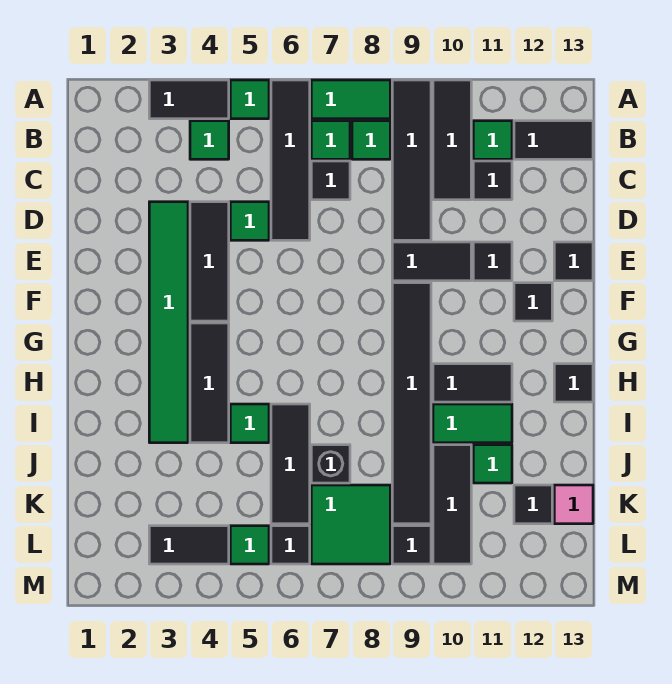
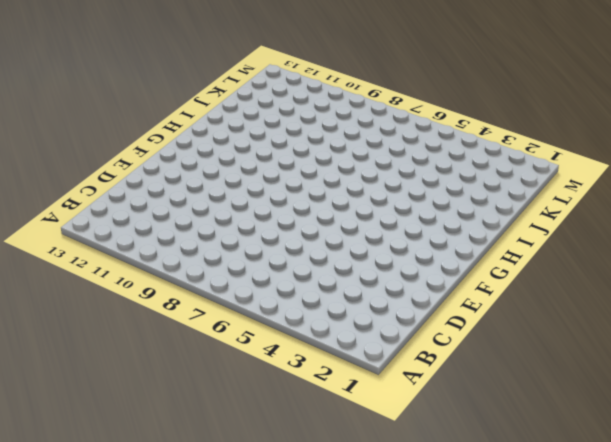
none -> black tile A3:A4 level 1
none -> green tile A5 level 1
none -> black tile A6:D6 level 1
none -> green tile A7:A8 level 1

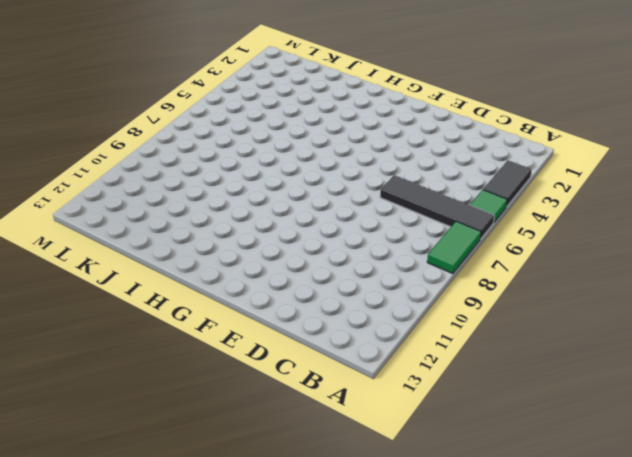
none -> black tile A9:D9 level 1
none -> black tile A10:C10 level 1
none -> green tile B4 level 1
none -> green tile B7 level 1

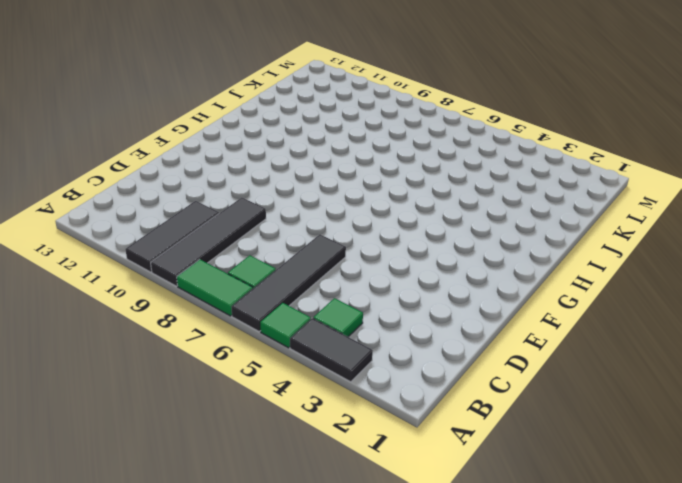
none -> green tile B8 level 1
none -> green tile B11 level 1
none -> black tile B12:B13 level 1
none -> black tile C7 level 1

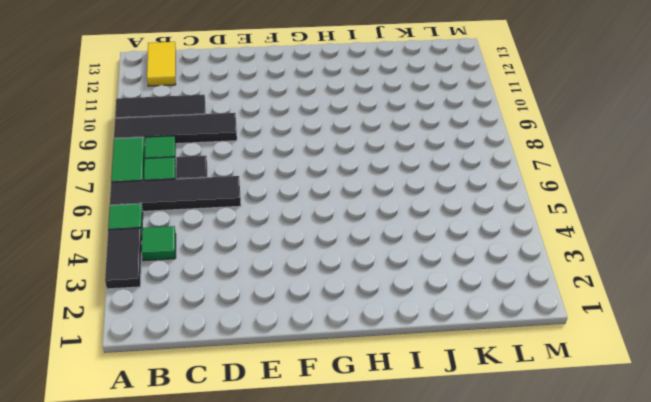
yellow tile B12:B13 level 1 -> black tile B12:B13 level 1
none -> green tile B11 level 1
none -> black tile C11 level 1
none -> green tile D3:I3 level 1
none -> black tile D4:F4 level 1

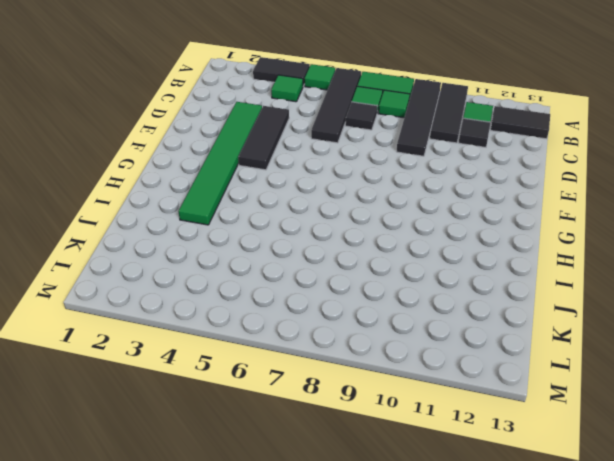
none -> green tile D5 level 1
none -> black tile E9:E10 level 1
none -> black tile E11 level 1
none -> black tile E13 level 1

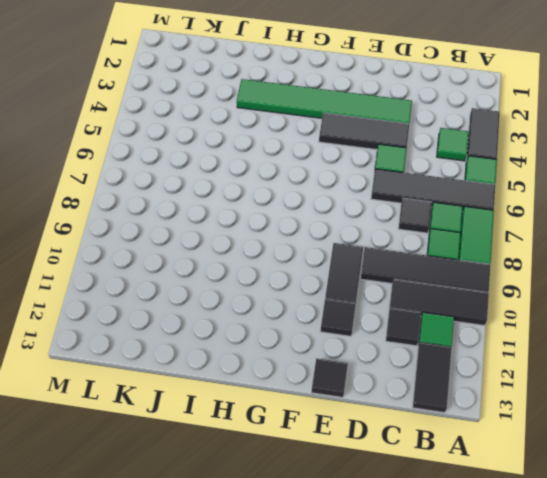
none -> black tile F9:K9 level 1
none -> black tile F12 level 1
none -> black tile G4:I4 level 1
none -> black tile H10:H11 level 1

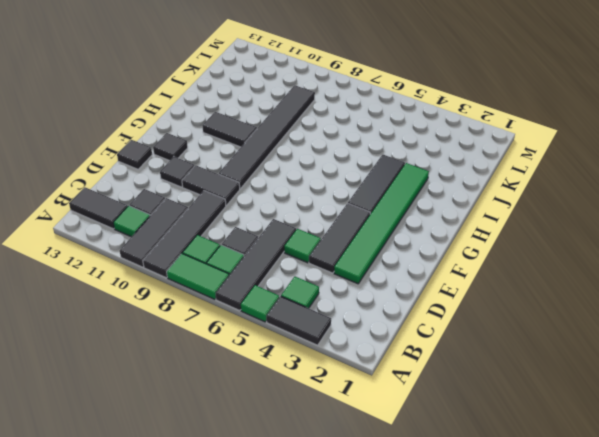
none -> black tile H13 level 1
none -> green tile I5 level 1
none -> black tile I6:K6 level 1
none -> green tile I10:I11 level 1

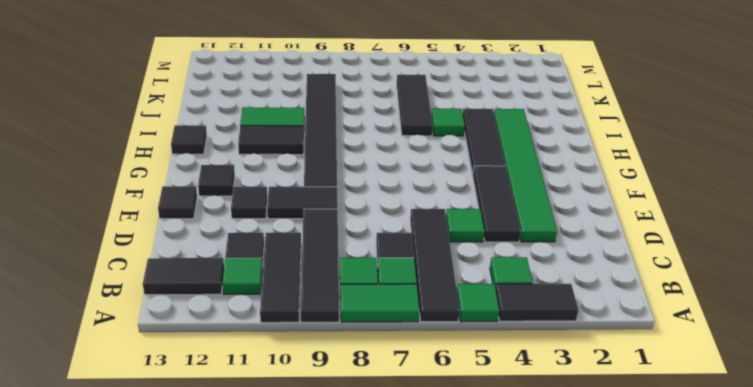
none -> black brick J7 level 1
none -> black tile J10:L10 level 1
none -> green tile J11 level 1
none -> green tile K7:L8 level 1

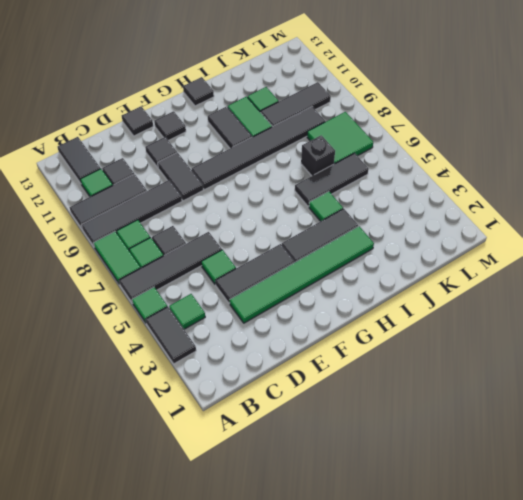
none -> black tile K12 level 1
none -> pink tile K13 level 1
none -> black tile L3:L4 level 1
none -> green tile L5 level 1

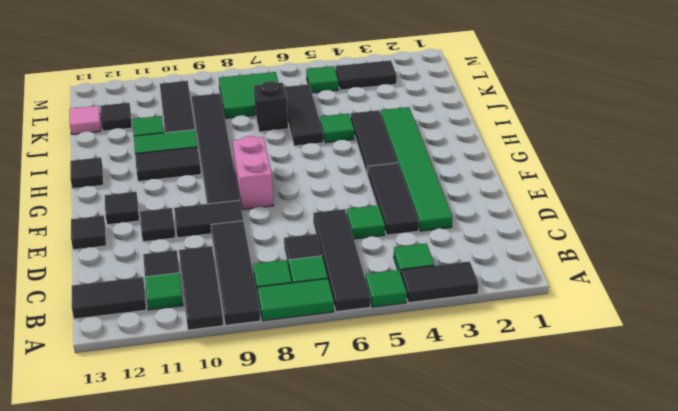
pink brick F8:G8 level 1 -> none
none -> black tile L6 level 1
none -> black tile L9 level 1

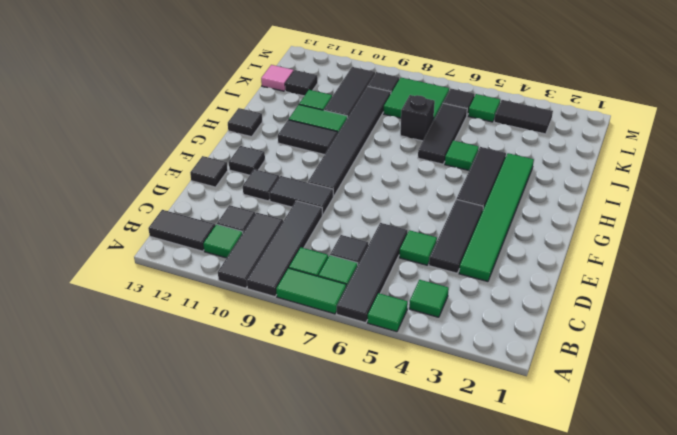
none -> black tile A3:A4 level 1

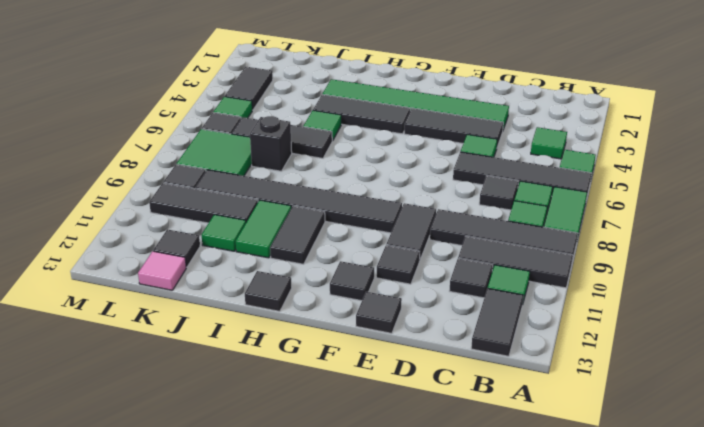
none -> black tile A3:A4 level 1

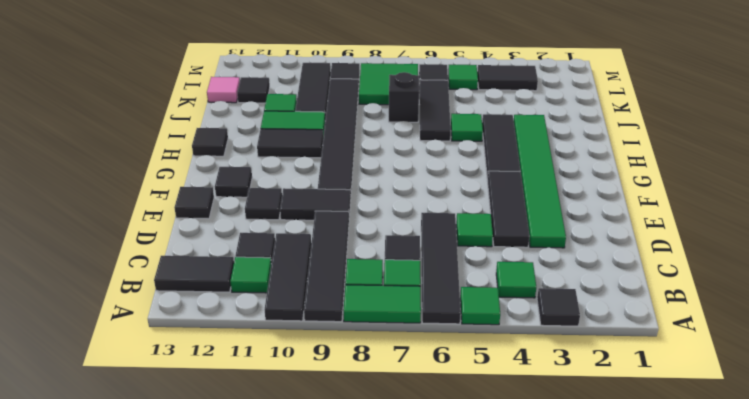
black tile A3 level 1 -> black tile A3:A4 level 1

